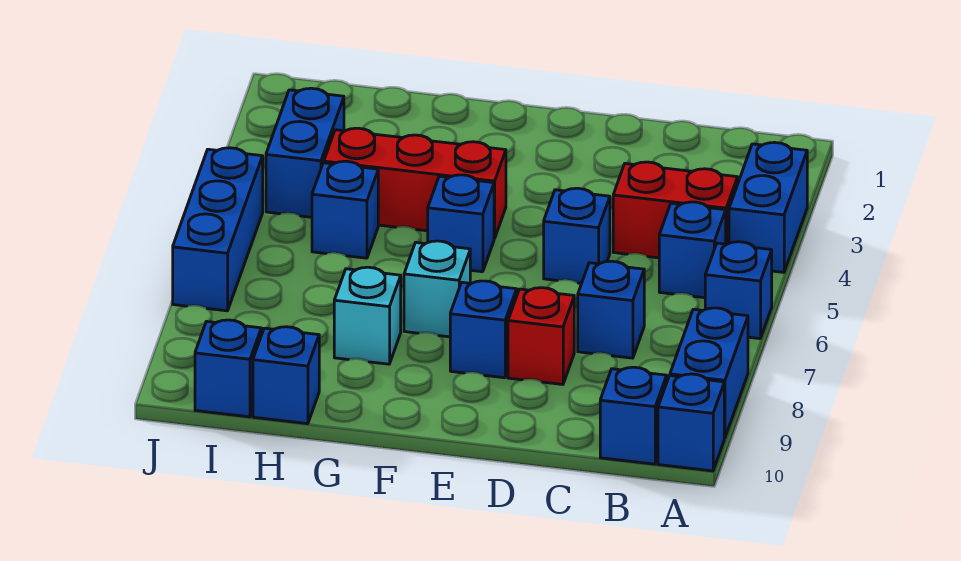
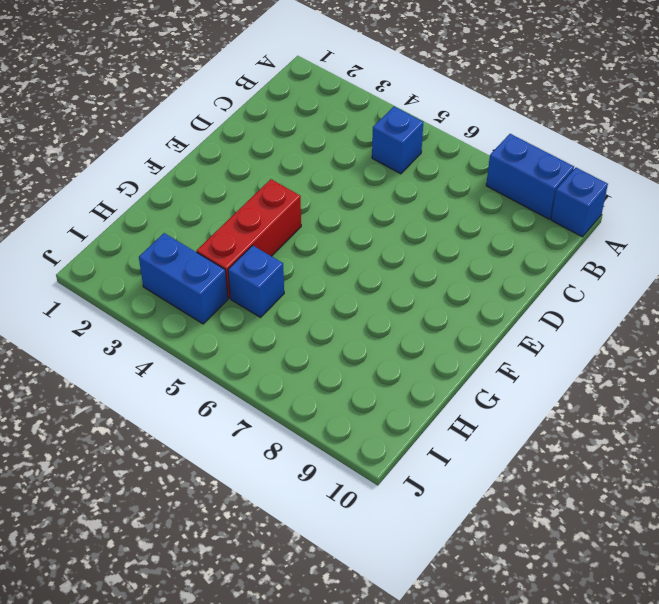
none -> blue brick A3:A4 level 1
none -> blue brick A6 level 1
none -> red brick B4:C4 level 1

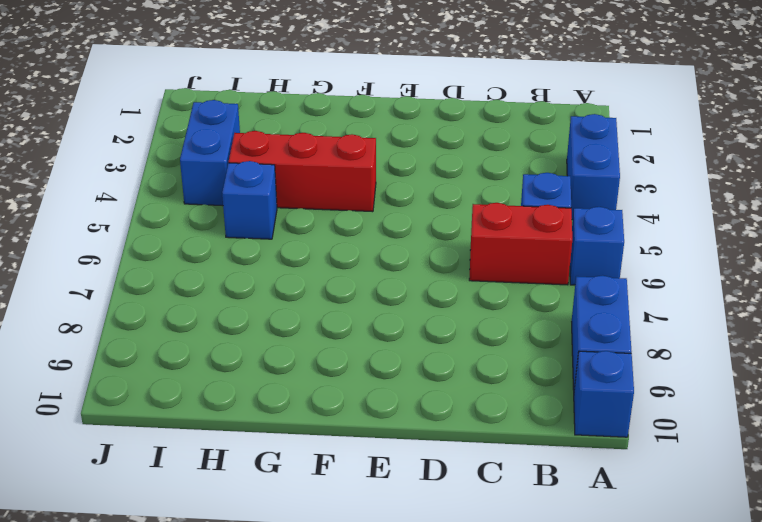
red brick B6:C6 level 1 -> red brick B4:C4 level 1
none -> blue brick B10 level 1
none -> blue brick C7 level 1
none -> blue brick D5 level 1

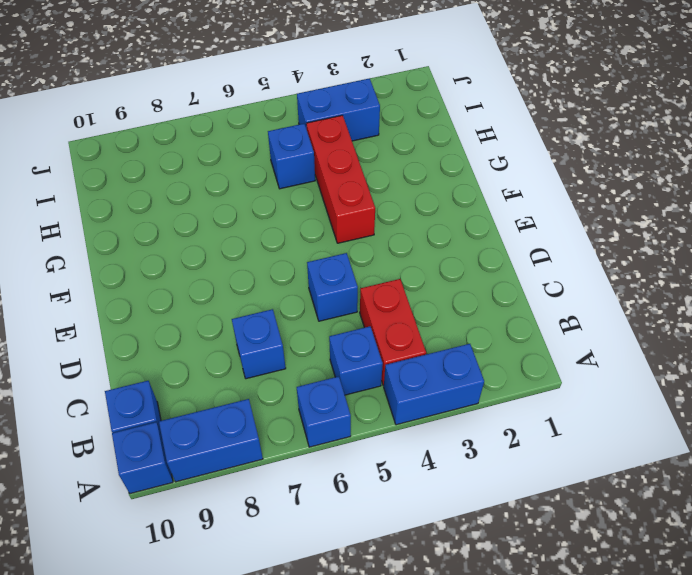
none -> red brick D8 level 1
none -> blue brick E8 level 1
none -> blue brick F5 level 1

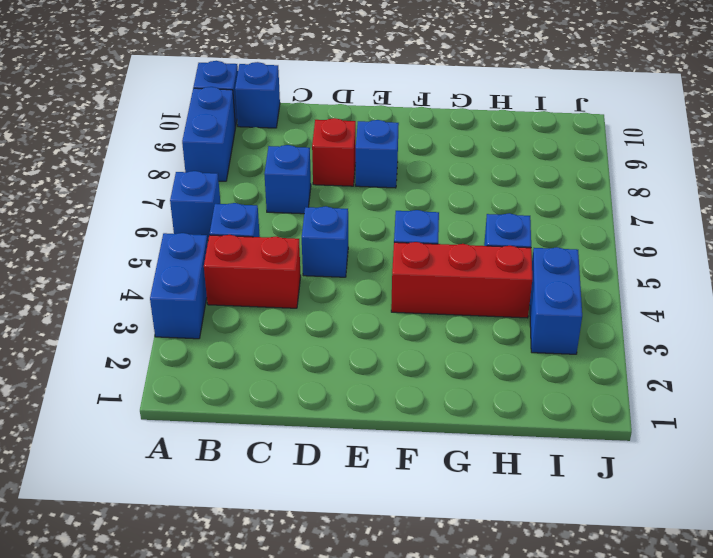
none -> cyan brick F7 level 1
none -> cyan brick G8 level 1
none -> blue brick H10 level 1

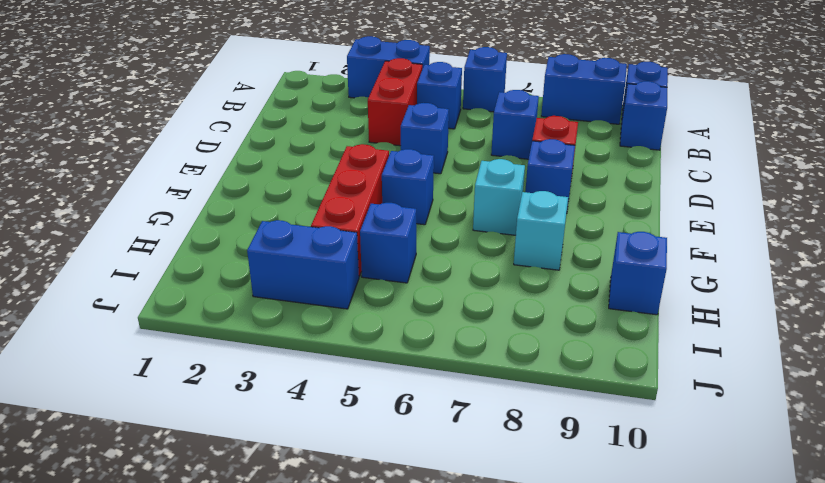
none -> blue brick I10 level 1
none -> blue brick J5:J7 level 1

